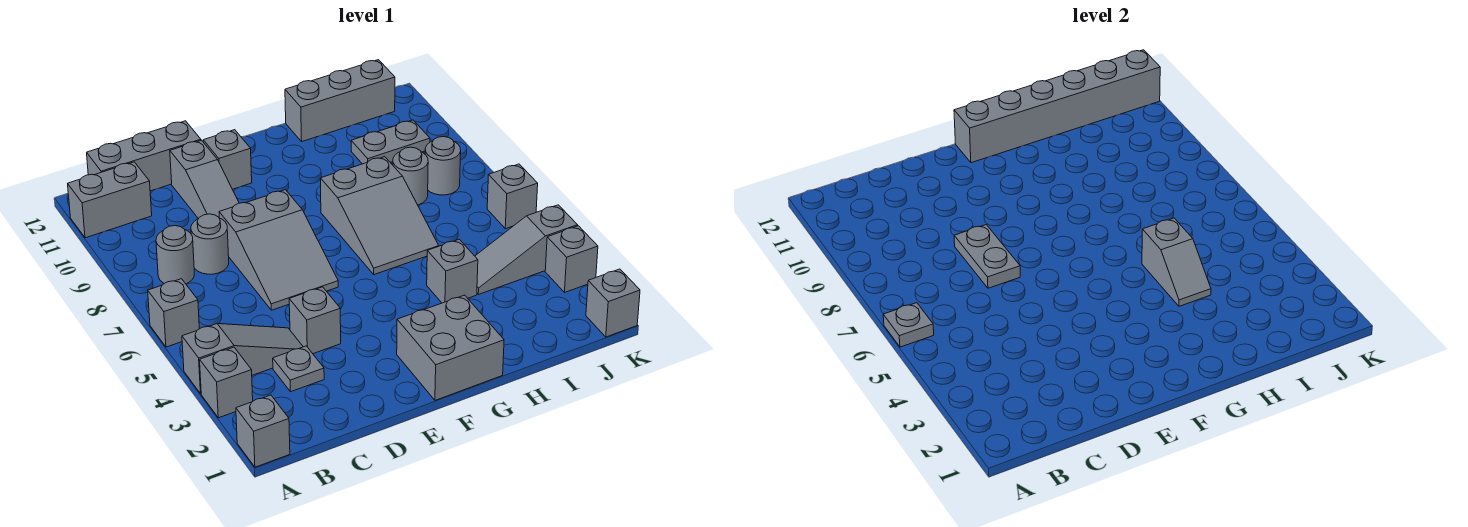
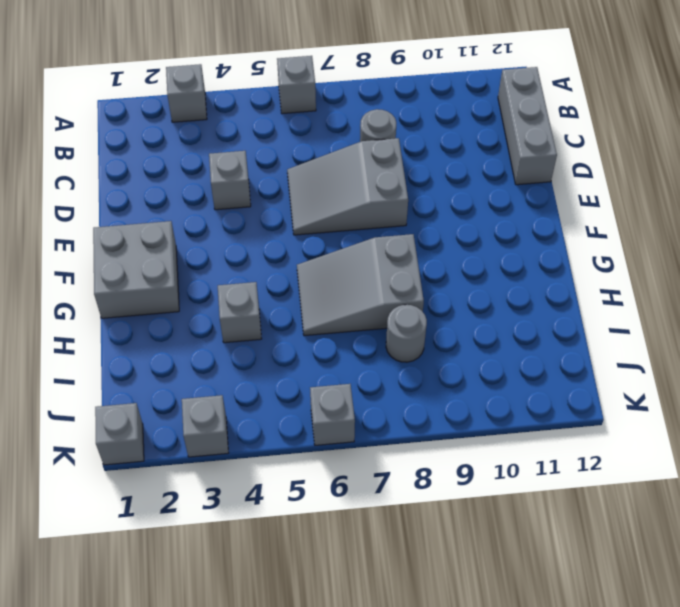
none -> grey brick A1 level 1
none -> grey slope A4:C4 level 1 top A
none -> grey brick A11:B11 level 1

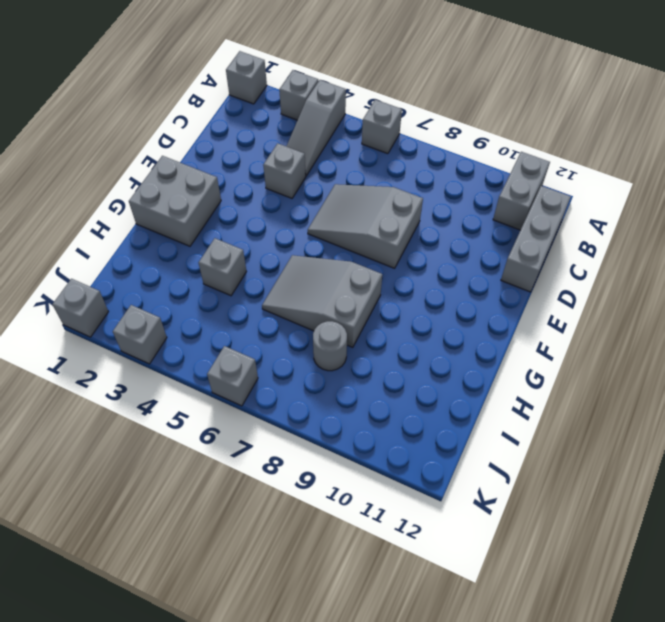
none -> grey round brick B8 level 1
none -> grey plate C3 level 1
none -> grey round brick C8 level 1

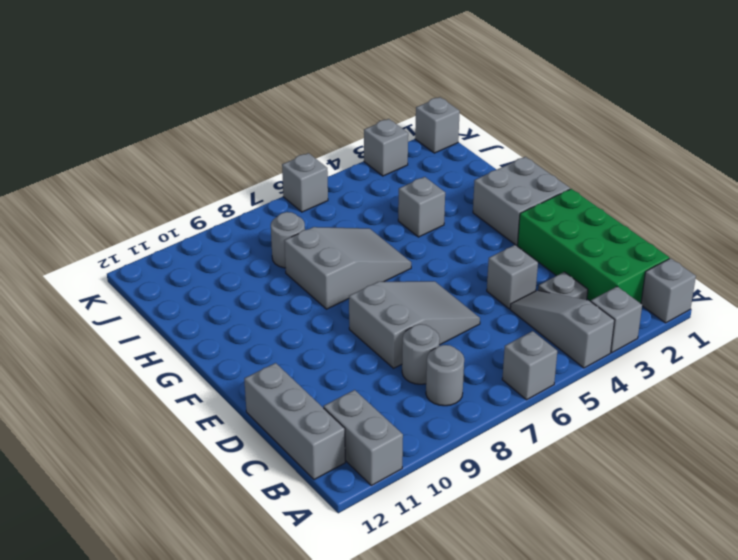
green brick B1:E2 level 1 -> none
none -> grey slope D9:D11 level 1 top 11
none -> grey brick E11 level 1
none -> grey brick H12:J12 level 1

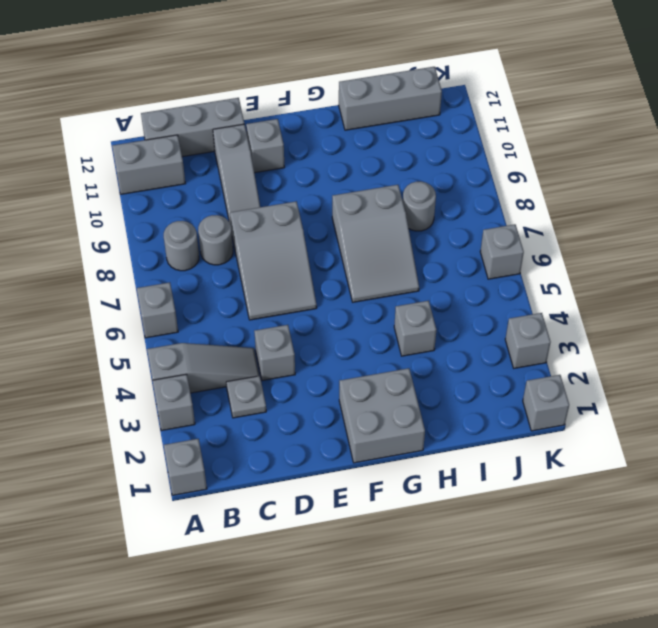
none -> grey slope I4:K4 level 1 top K
none -> grey plate I10:J10 level 1
none -> grey round brick J8 level 1

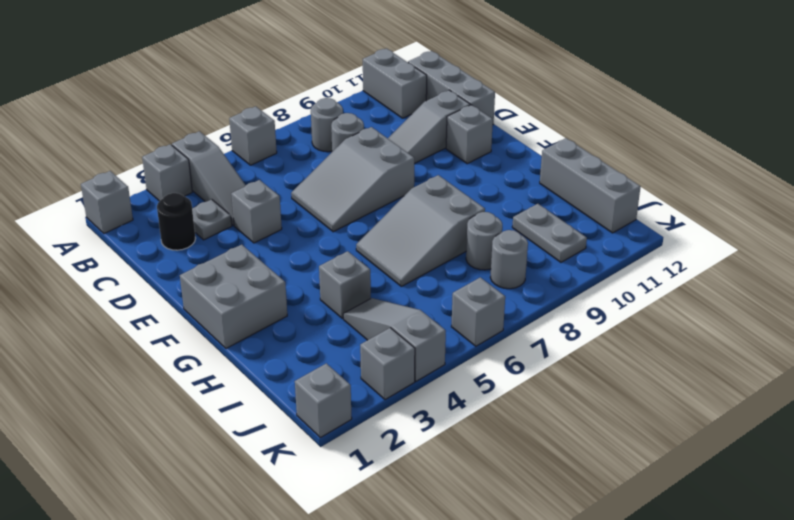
black round brick C2 level 1 -> none
none -> grey plate A6 level 2
none -> grey plate D7:D8 level 2
none -> grey brick F12:K12 level 2

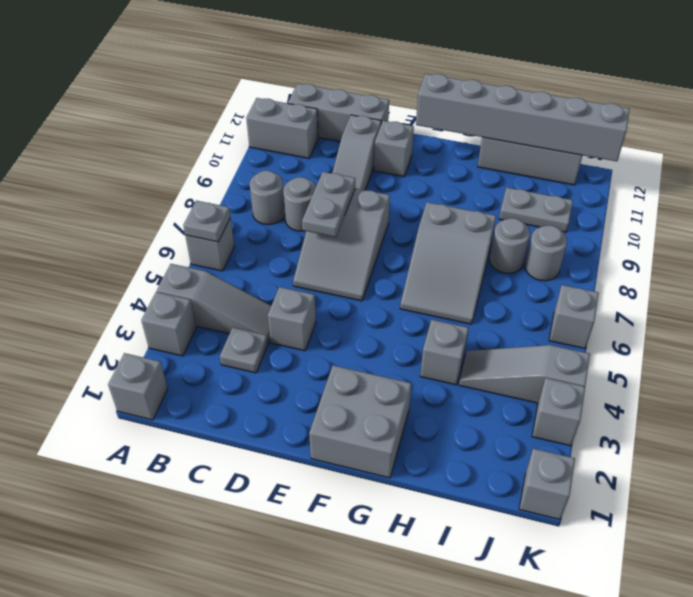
none -> grey slope H4:H5 level 2 top 5

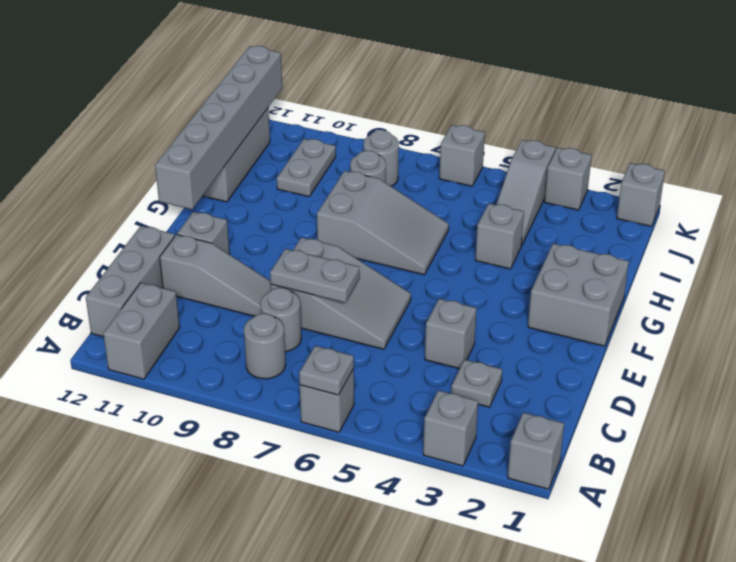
none -> grey slope A4:C4 level 1 top A
none -> grey slope H4:H5 level 2 top 5

